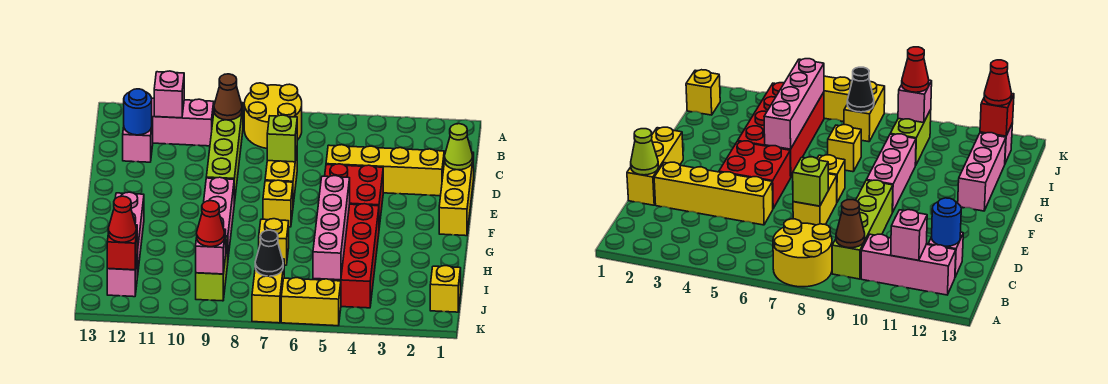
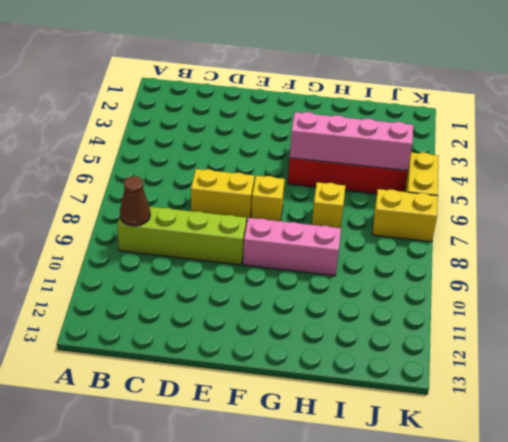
none -> yellow round brick A7:B8 level 1
none -> pink brick B10:B12 level 1
none -> pink brick C12 level 1

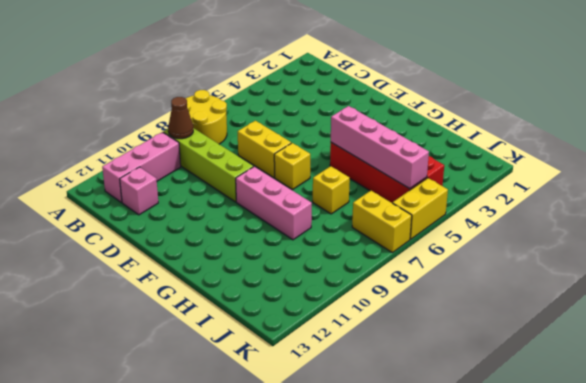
none -> yellow brick D1:F1 level 1
none -> yellow brick D2:D5 level 1
none -> red brick E4:F5 level 1

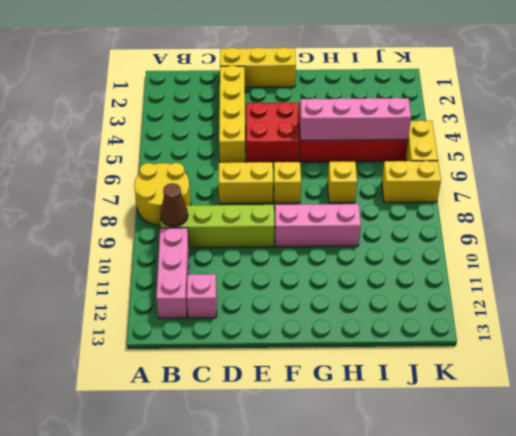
none -> pink brick G12:I12 level 1
none -> lime brick I9:J9 level 1
none -> yellow brick J1 level 1

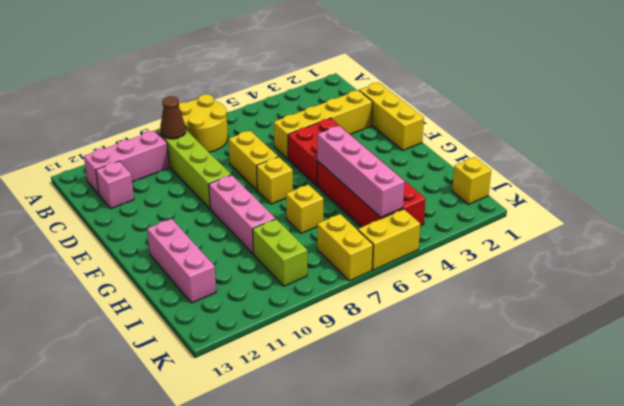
none -> pink brick J12 level 1
none -> pink brick B11 level 2
none -> blue round brick C12 level 2

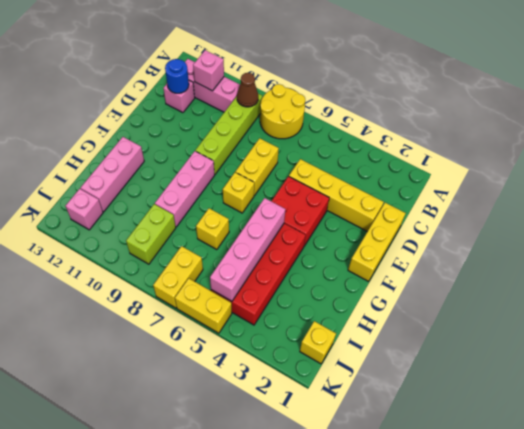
none -> lime cone D1 level 2
none -> lime brick D7 level 2
none -> black cone J7 level 2

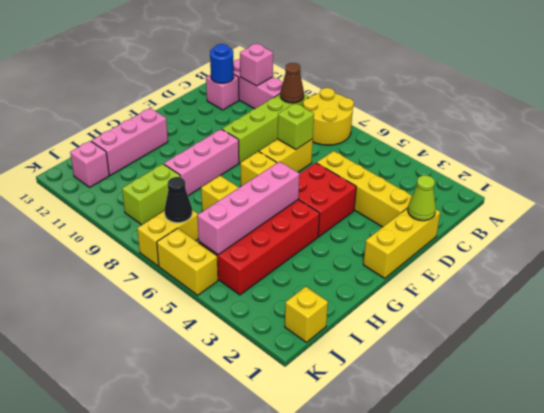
none -> pink brick J9 level 2
none -> red brick J12 level 2
none -> red cone J9 level 3

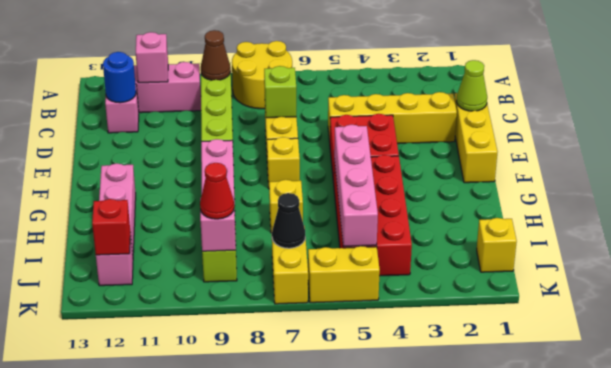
none -> red cone J12 level 3

